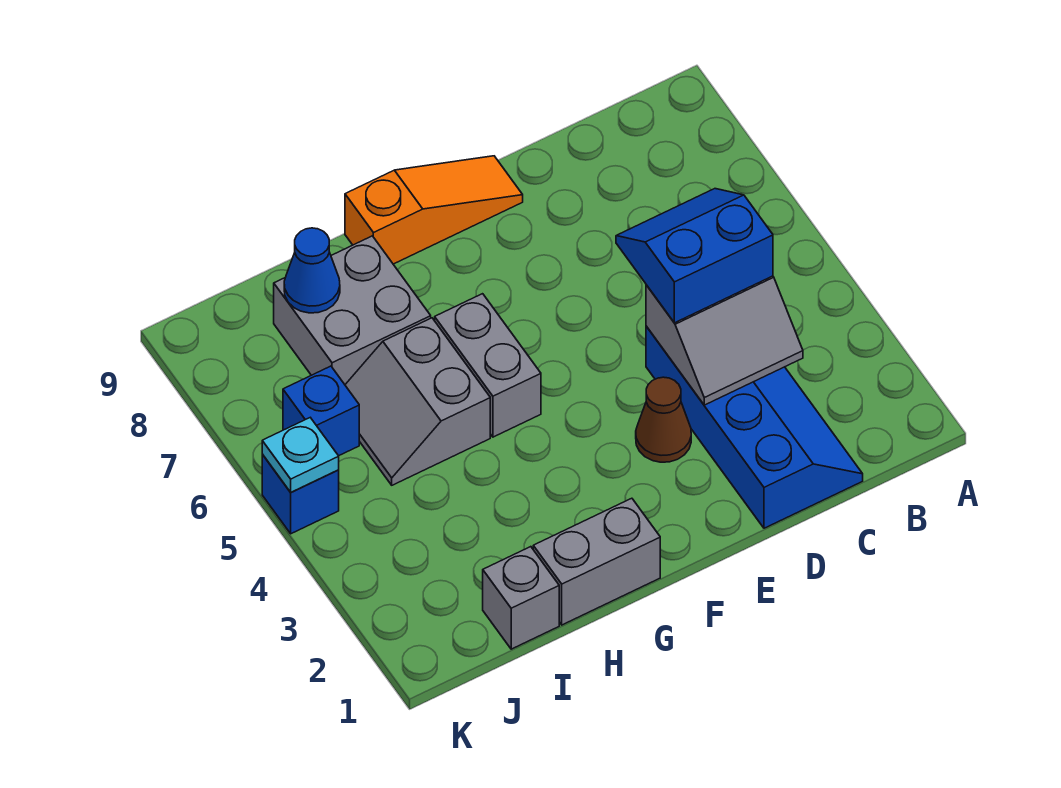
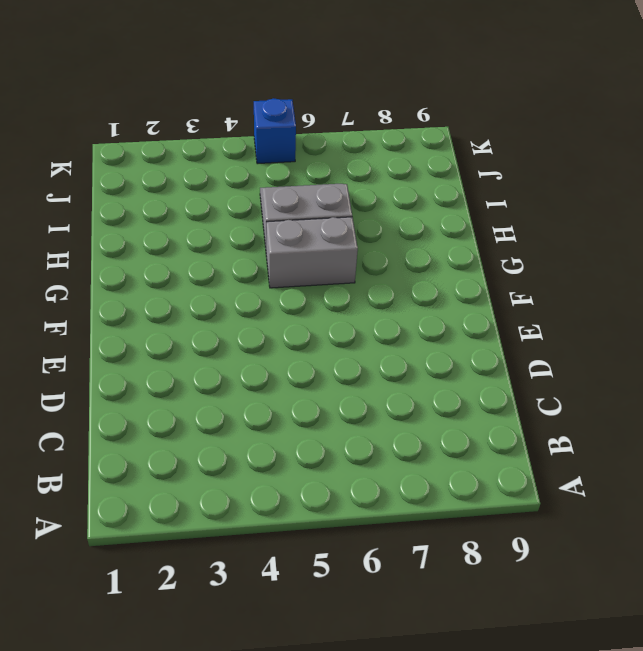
none -> blue slope C1:D4 level 1 top D
none -> brown cone E3 level 1
none -> orange slope E9:G9 level 1 top G

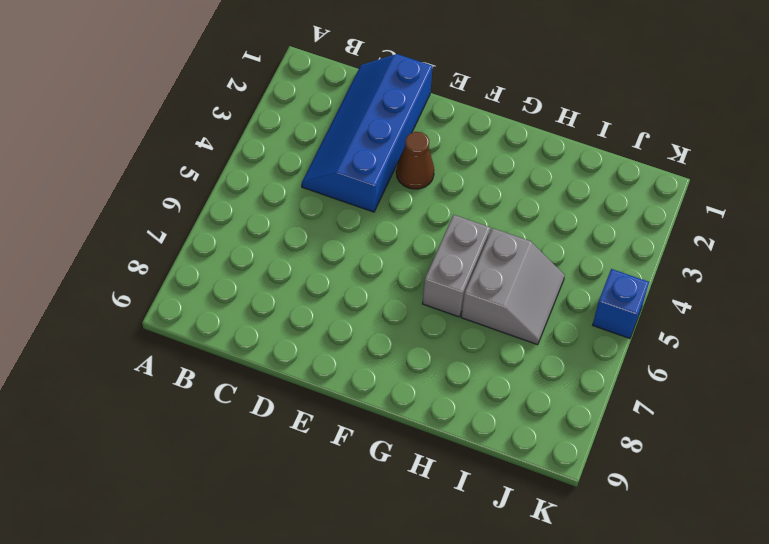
none -> orange slope E9:G9 level 1 top G
none -> grey brick G1:H1 level 1
none -> grey brick H7:I8 level 1

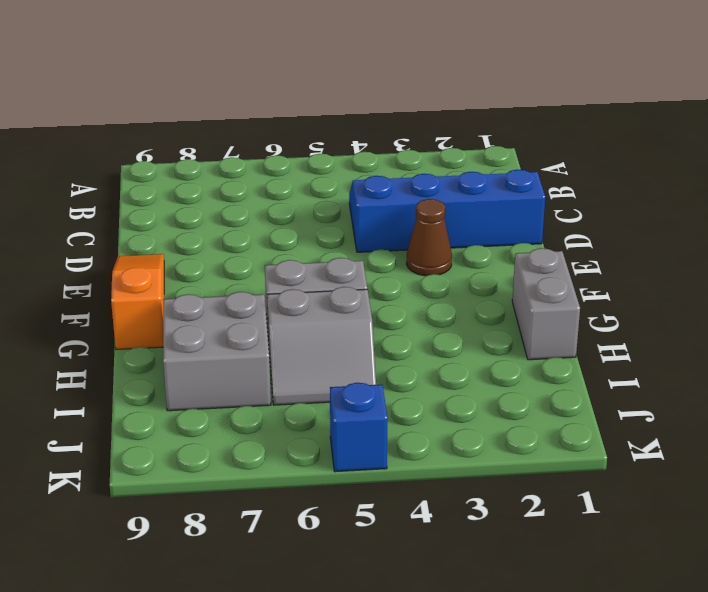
none -> grey brick I1 level 1
none -> blue brick J6 level 1
none -> grey slope C3:D4 level 2 top 4

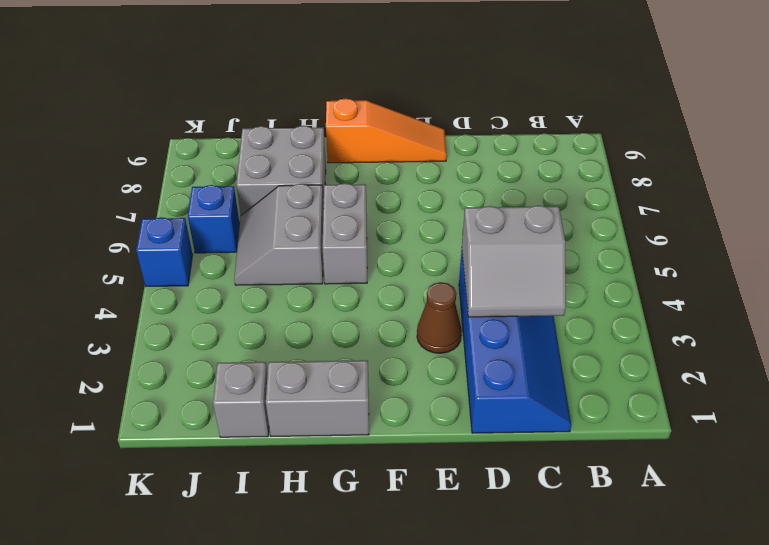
none -> blue cone I8 level 2
none -> cyan plate K5 level 2
none -> blue slope C4:D5 level 3 top 4

